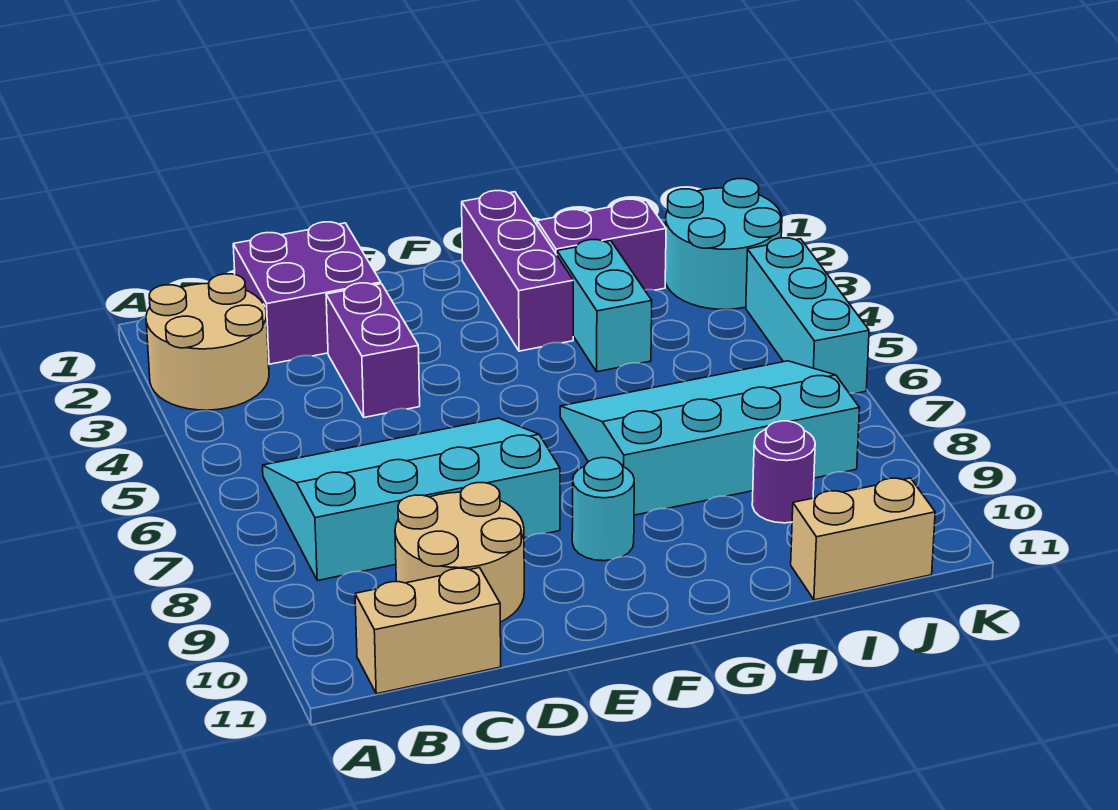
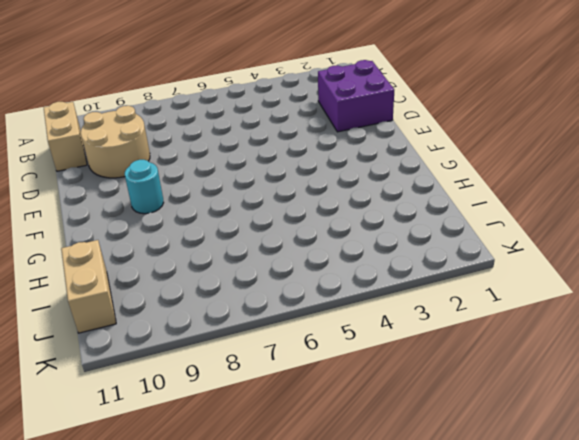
none -> tan round brick A2:B3 level 1
none -> cyan slope B6:E8 level 1 top 8
none -> purple brick D3:D4 level 1

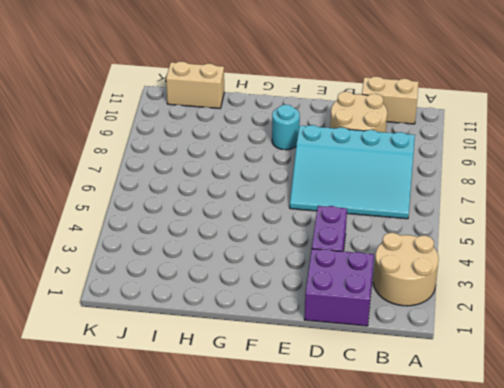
none -> purple brick G1:G3 level 1
none -> cyan slope G6:J8 level 1 top 8
none -> purple brick H2:I2 level 1

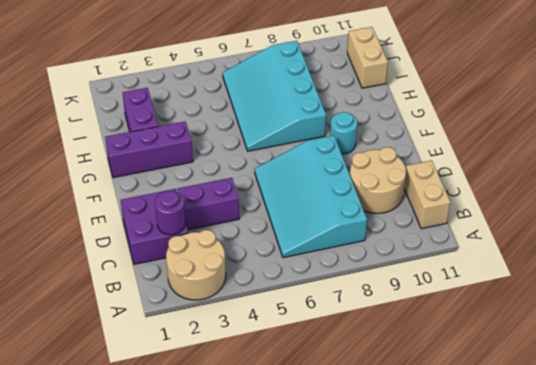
purple round brick C2 level 2 -> purple round brick I9 level 1
none -> cyan brick H3:H4 level 1
none -> cyan round brick J2:K3 level 1
none -> cyan brick K4:K6 level 1

